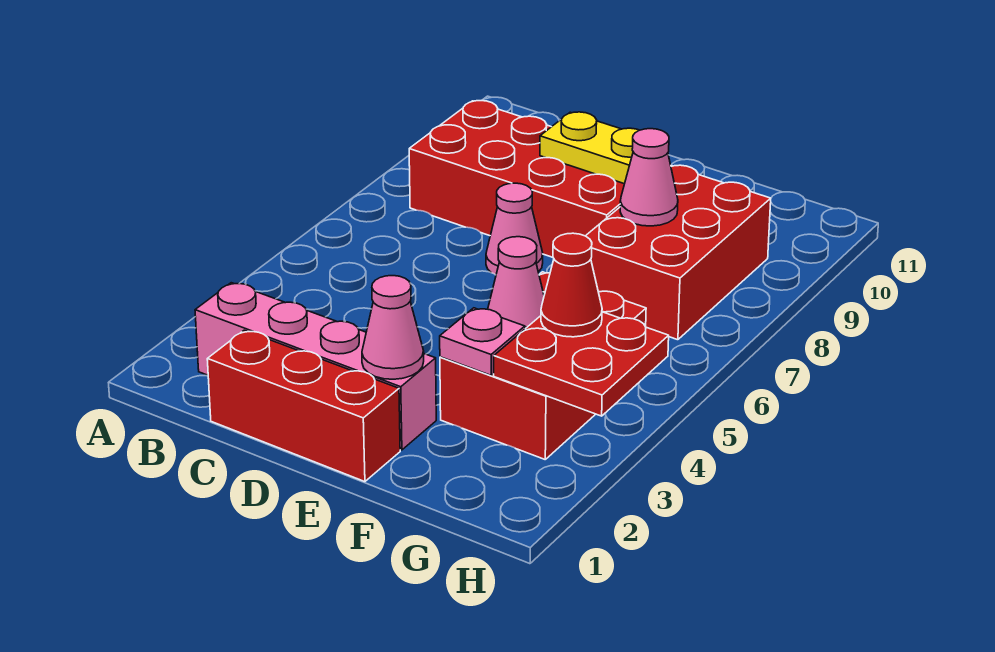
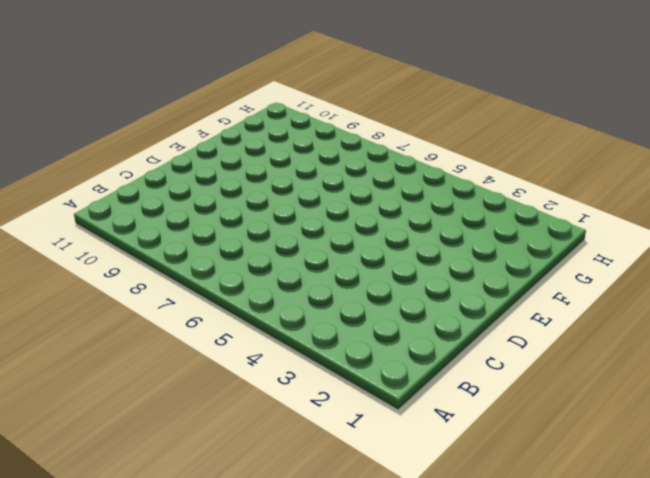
none -> pink brick B2:E2 level 1
none -> red brick B8:E9 level 1
none -> red brick C1:E1 level 1

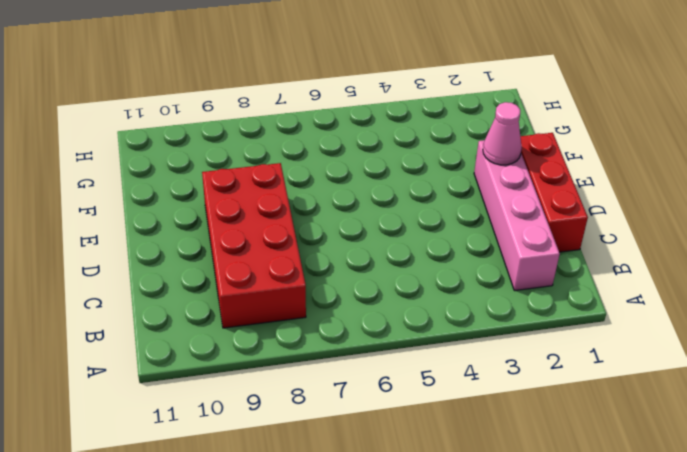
none -> pink cone D7 level 1
none -> red brick F3:G5 level 1
none -> red brick F7:G9 level 1

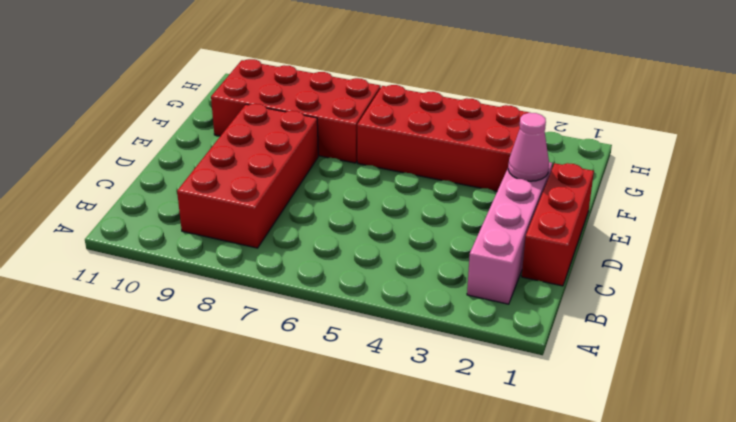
red brick F3:G6 level 1 -> red brick F3:G5 level 1
red brick F7:G10 level 1 -> red brick F7:G9 level 1
none -> pink cone D7 level 1
none -> yellow plate D9:E9 level 2
none -> pink plate F3 level 2

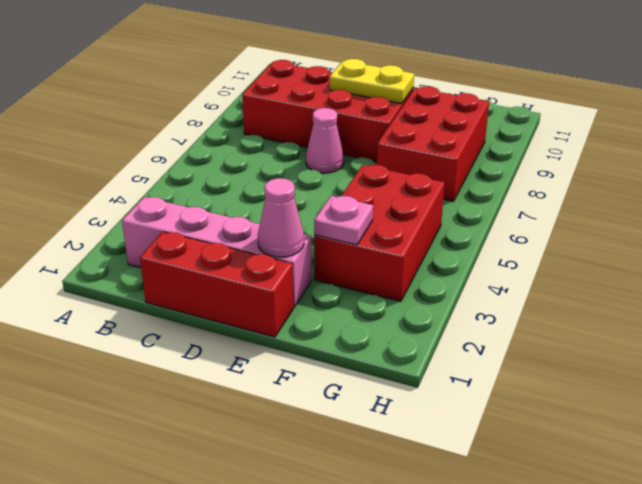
none -> pink cone F4 level 2
none -> pink cone F8 level 2
none -> red plate G3:H4 level 2

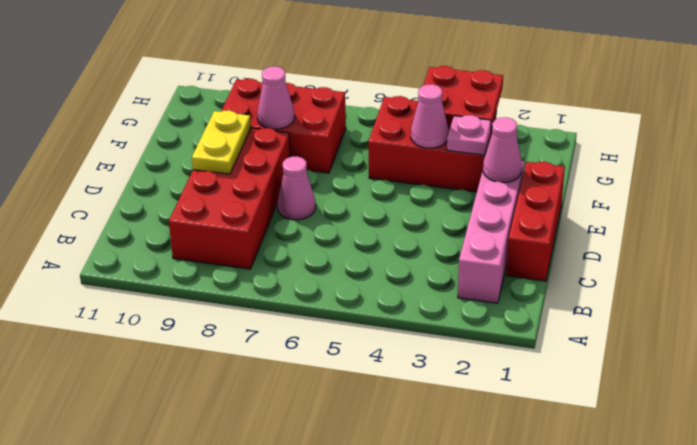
none -> red cone G4 level 3

